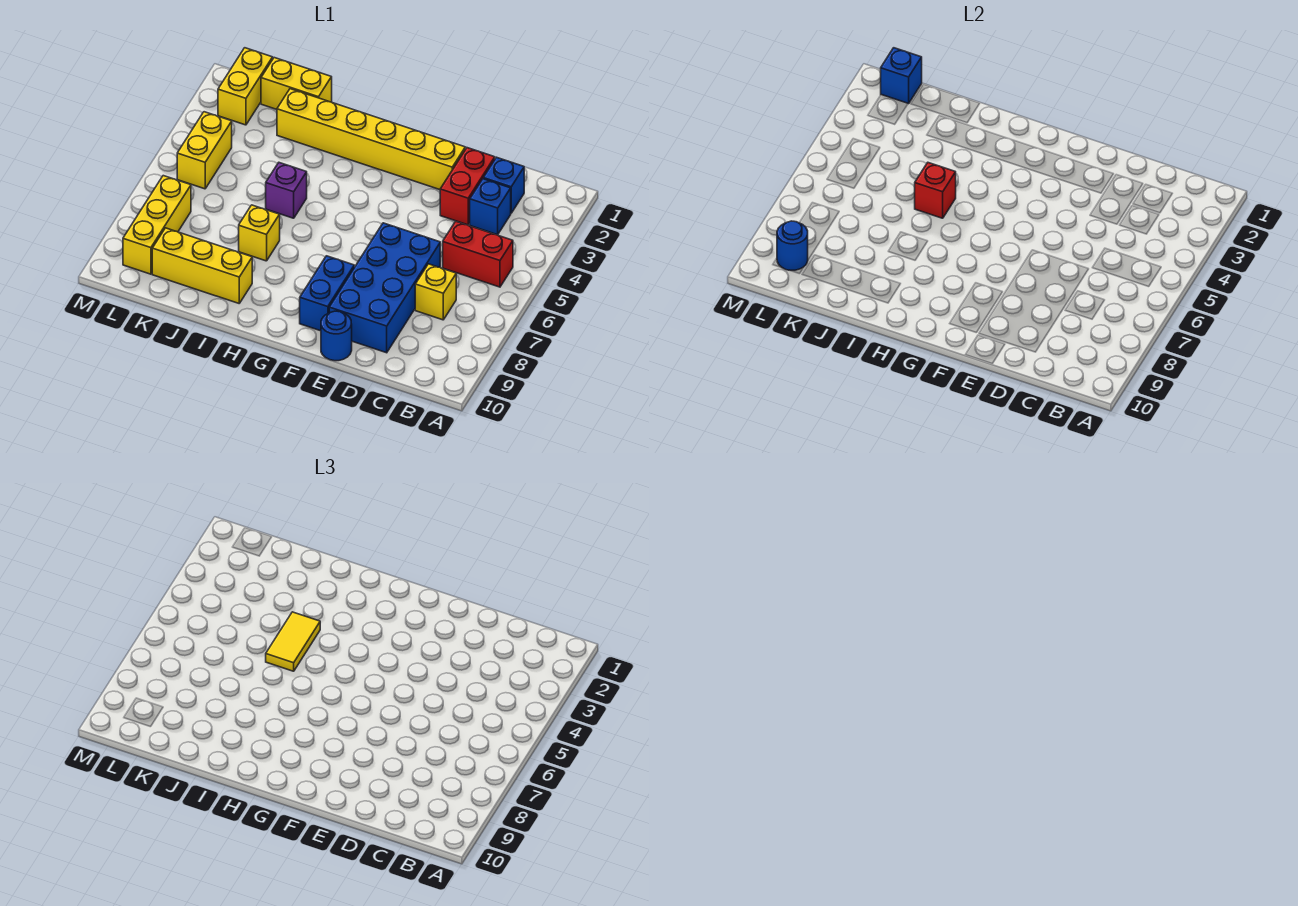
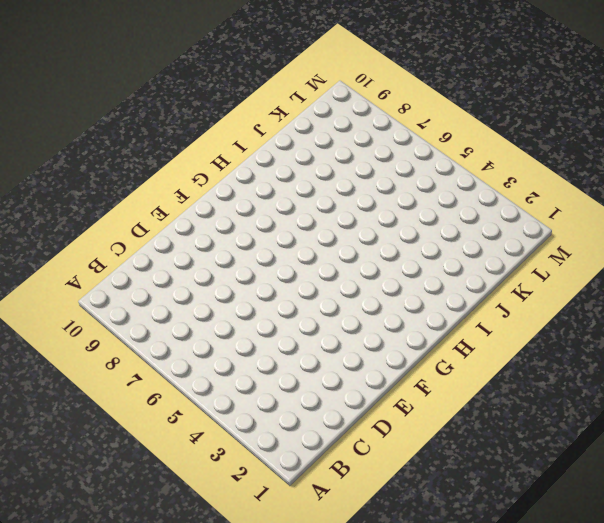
none -> red brick B5:C5 level 1
none -> blue brick C2 level 1
none -> blue brick C3 level 1

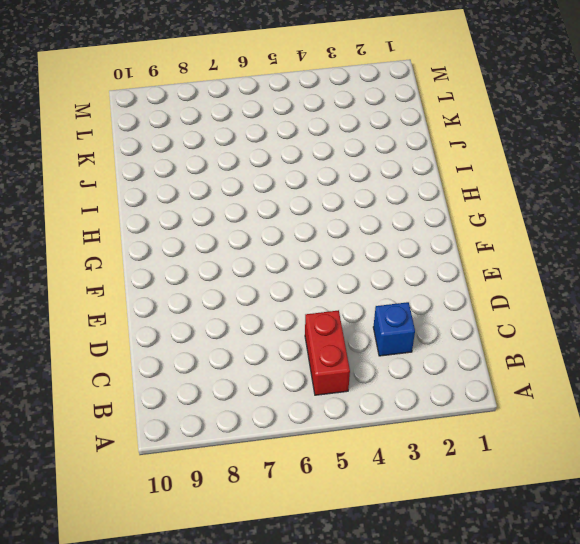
none -> blue brick C2 level 1
none -> yellow brick C7 level 1
none -> red brick D2:D3 level 1

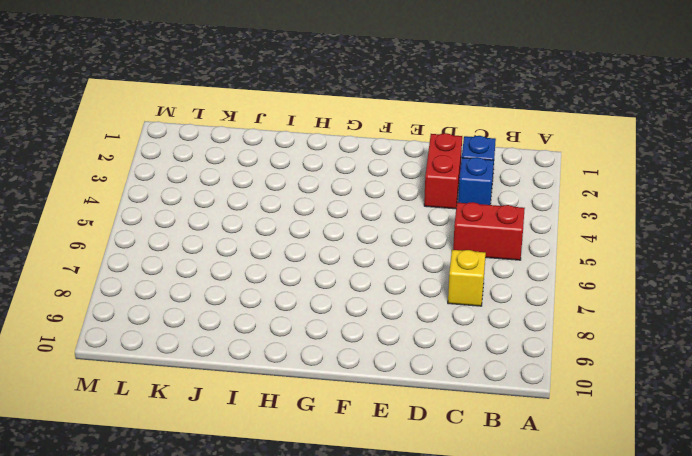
none -> blue brick D6:E9 level 1
none -> yellow brick E2:J2 level 1
none -> blue round brick E10 level 1

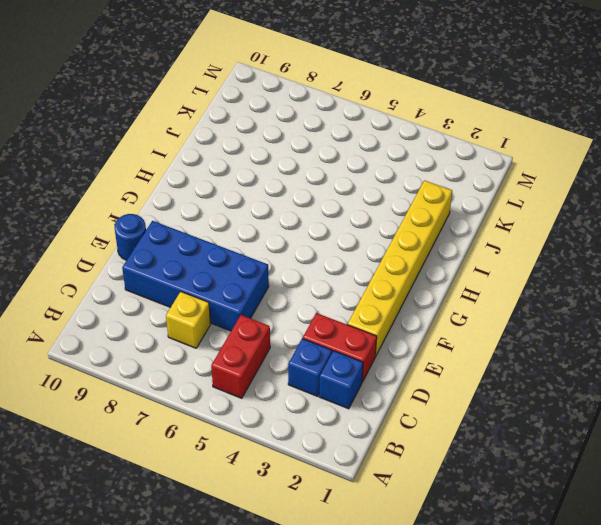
none -> blue brick F8:F9 level 1
none -> purple brick I5 level 1
none -> yellow brick I7 level 1

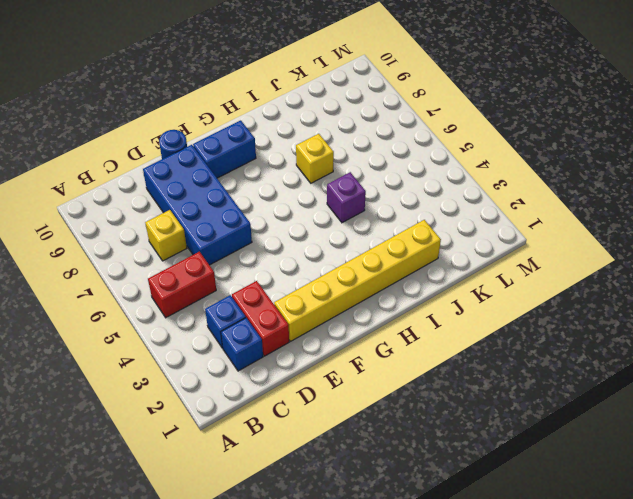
blue brick F9:G9 level 1 -> blue brick F8:F9 level 1
none -> yellow brick I9:K9 level 1
none -> yellow brick J1:K1 level 1
none -> yellow brick L1:L2 level 1

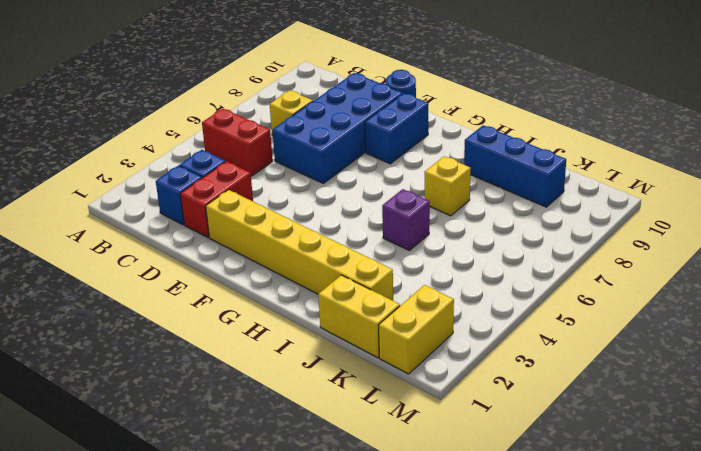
blue brick I9:K9 level 1 -> yellow brick I9:K9 level 1
none -> yellow brick L4:L5 level 1
none -> yellow brick L7:L9 level 1
none -> red brick I5 level 2

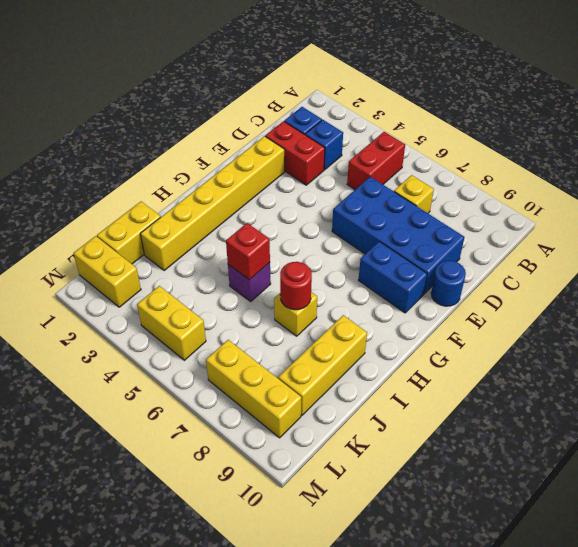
red round brick I7 level 2 -> none
none -> blue brick L1 level 2
none -> blue round brick L9 level 2
none -> yellow tile I4:I5 level 3

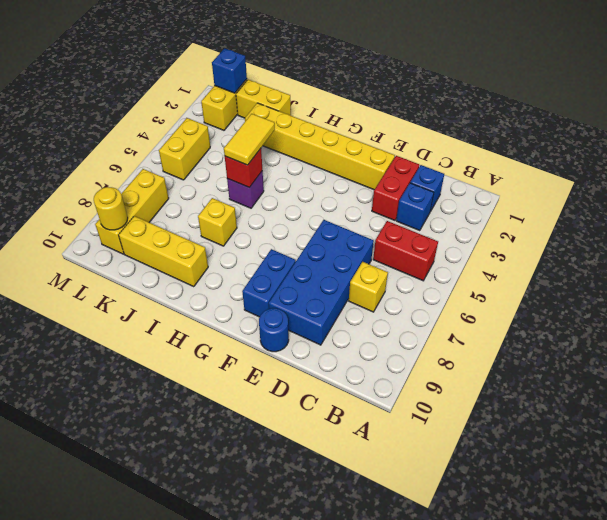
yellow round brick L9 level 2 -> blue round brick L9 level 2

